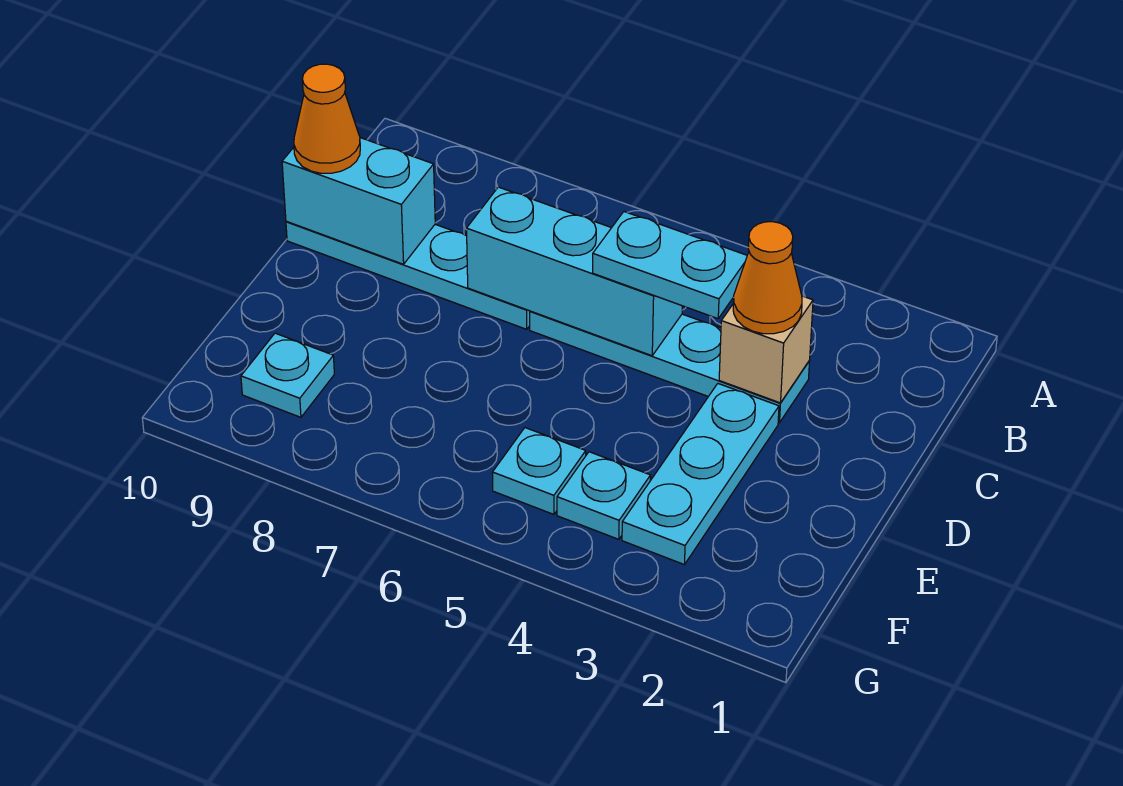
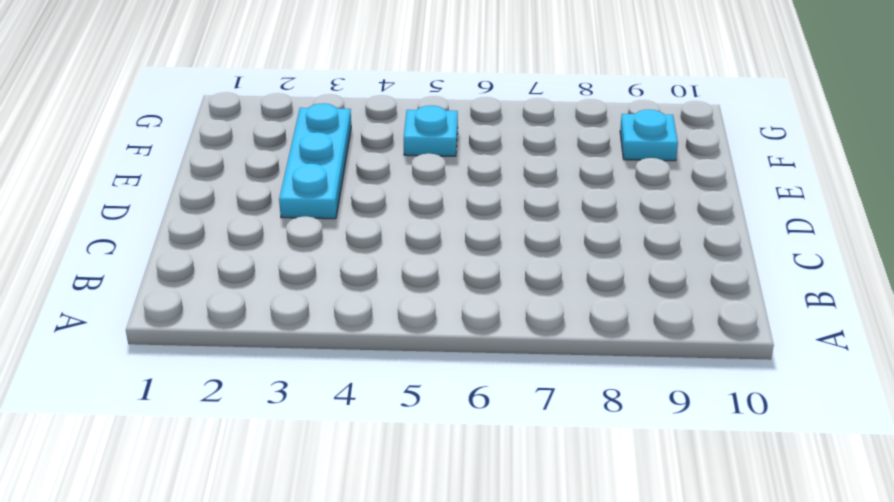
none -> cyan plate C3:C6 level 1
none -> cyan plate C7:C10 level 1
none -> cyan plate F4 level 1

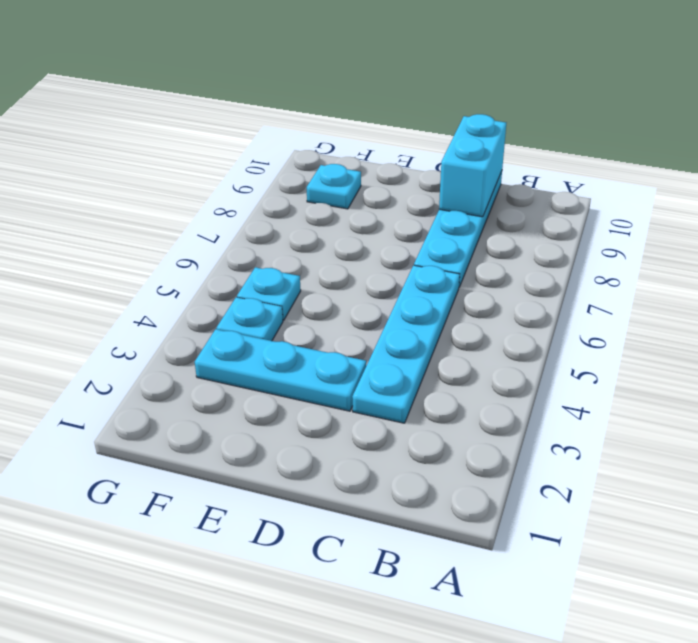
none -> tan brick C3 level 2
none -> cyan brick C5:C7 level 2
none -> orange cone C3 level 3

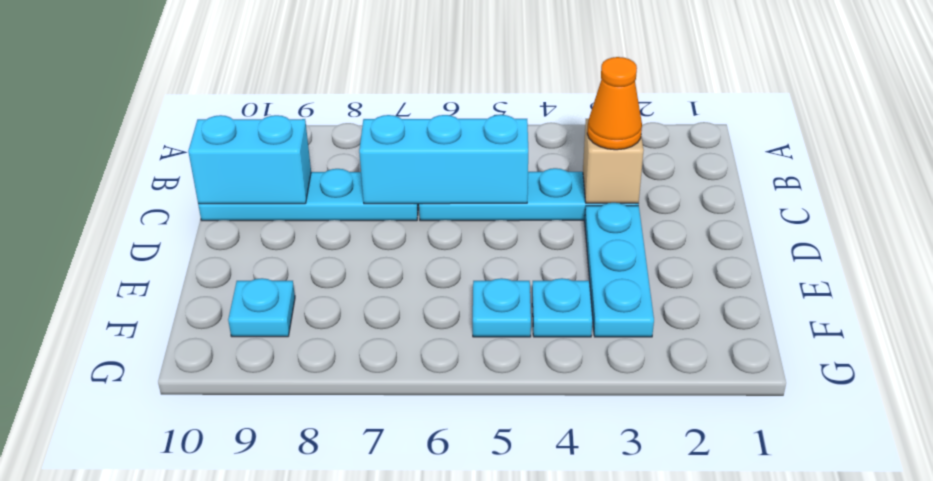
none -> cyan plate C4:C5 level 3
none -> orange cone C10 level 3

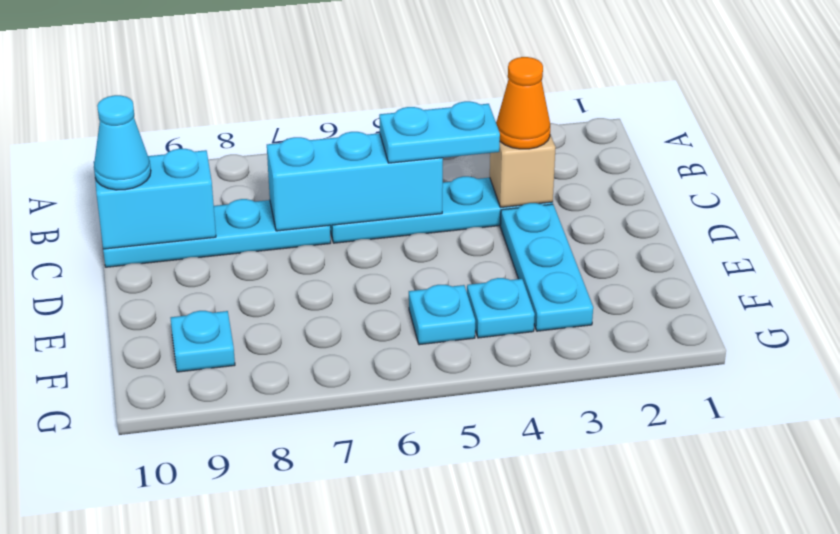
cyan cone C10 level 3 -> orange cone C10 level 3

